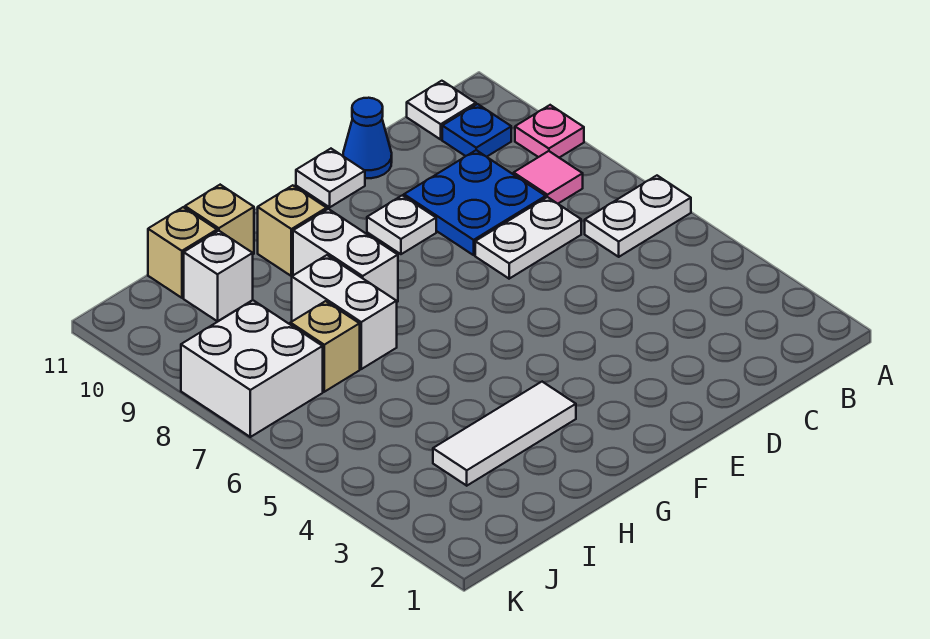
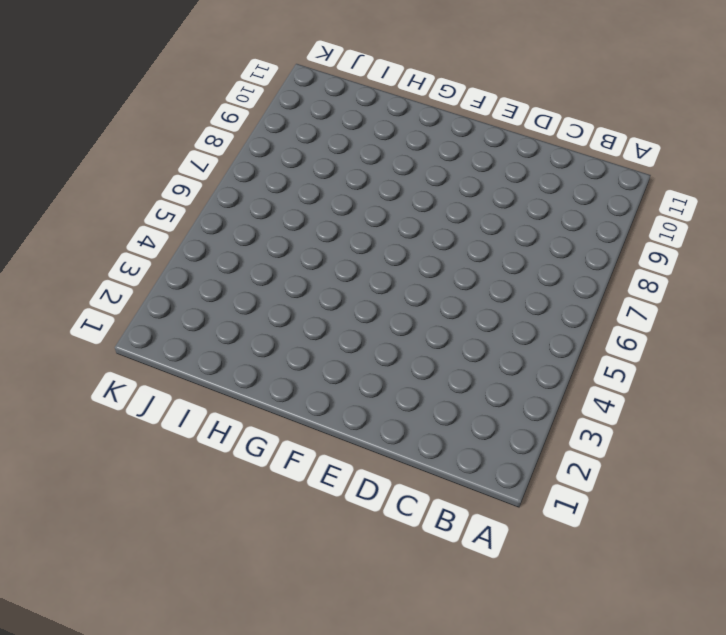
none -> white plate A6:B6 level 1
none -> pink plate A9 level 1
none -> pink tile B8 level 1

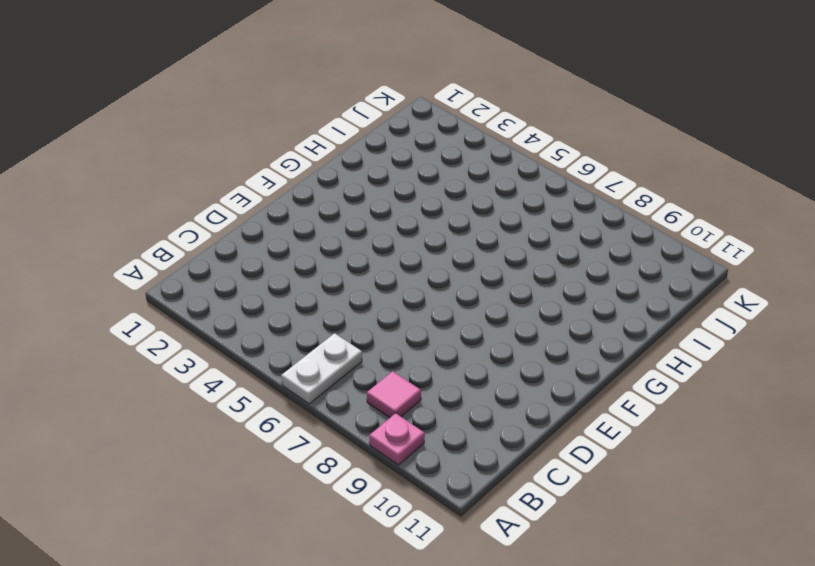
none -> blue plate B10 level 1
none -> white plate B11 level 1
none -> white plate C7:D7 level 1

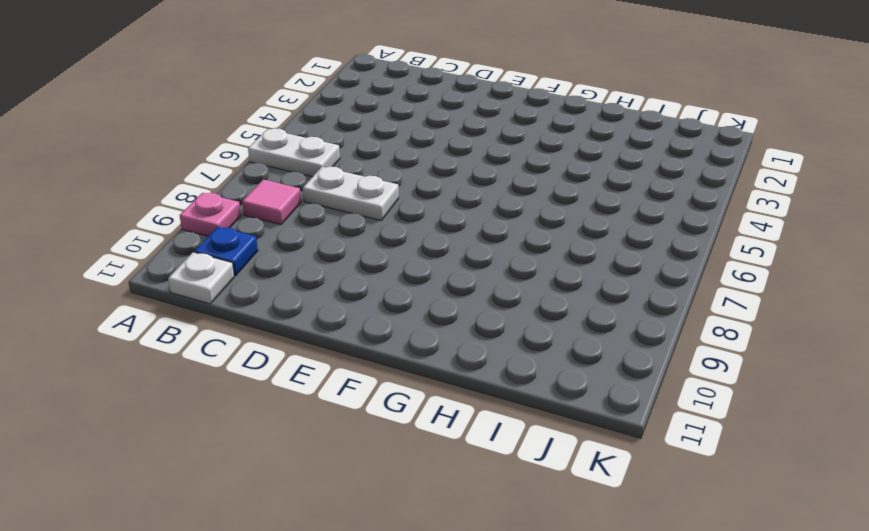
none -> blue plate C8:D9 level 1
none -> blue cone D11 level 1
none -> white plate E9 level 1

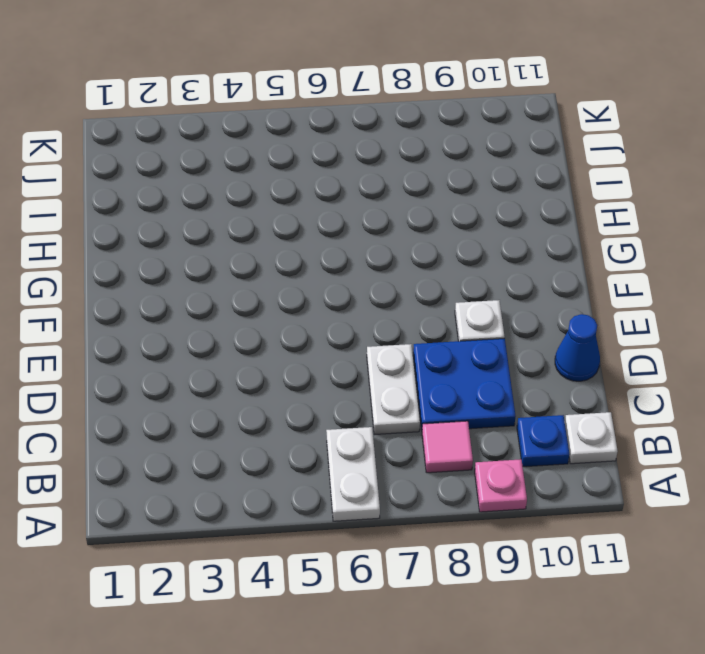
none -> white plate E11 level 1
none -> white tile G3:I3 level 1
none -> white brick G8:G9 level 1

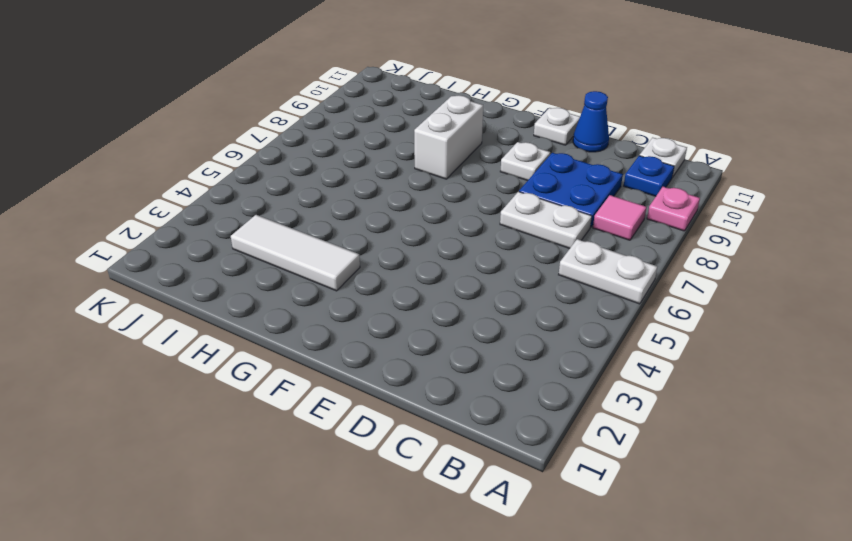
none -> tan brick G10 level 1
none -> white brick H7:H8 level 1
none -> tan brick H11 level 1

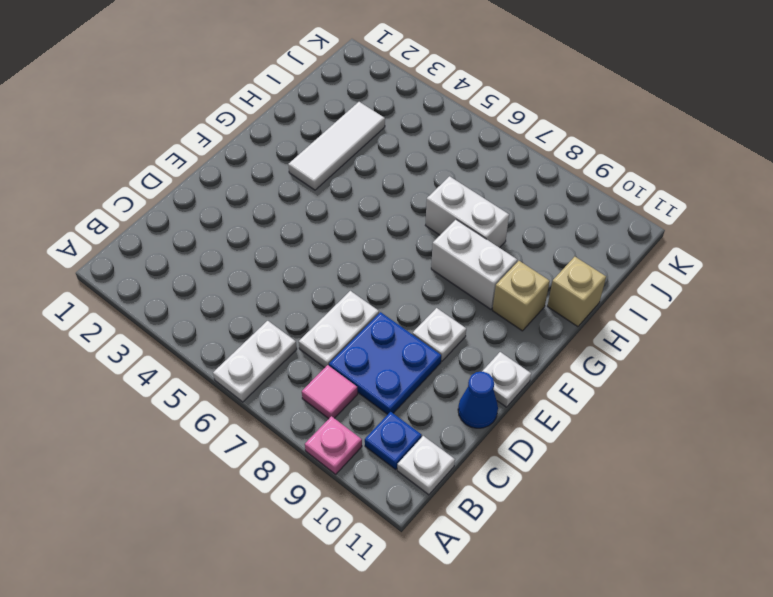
none -> tan brick I7 level 1
none -> white brick I10 level 1
none -> tan brick I11 level 1

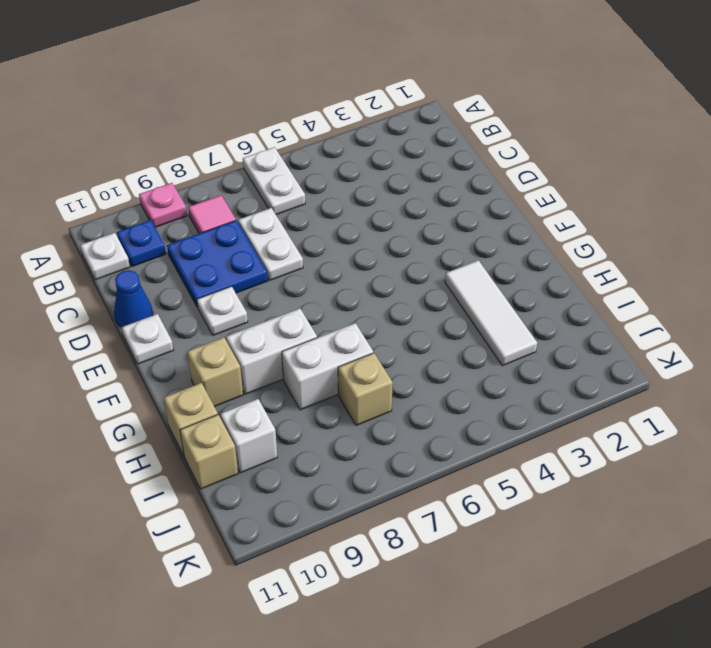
none -> white brick J7:K8 level 1

